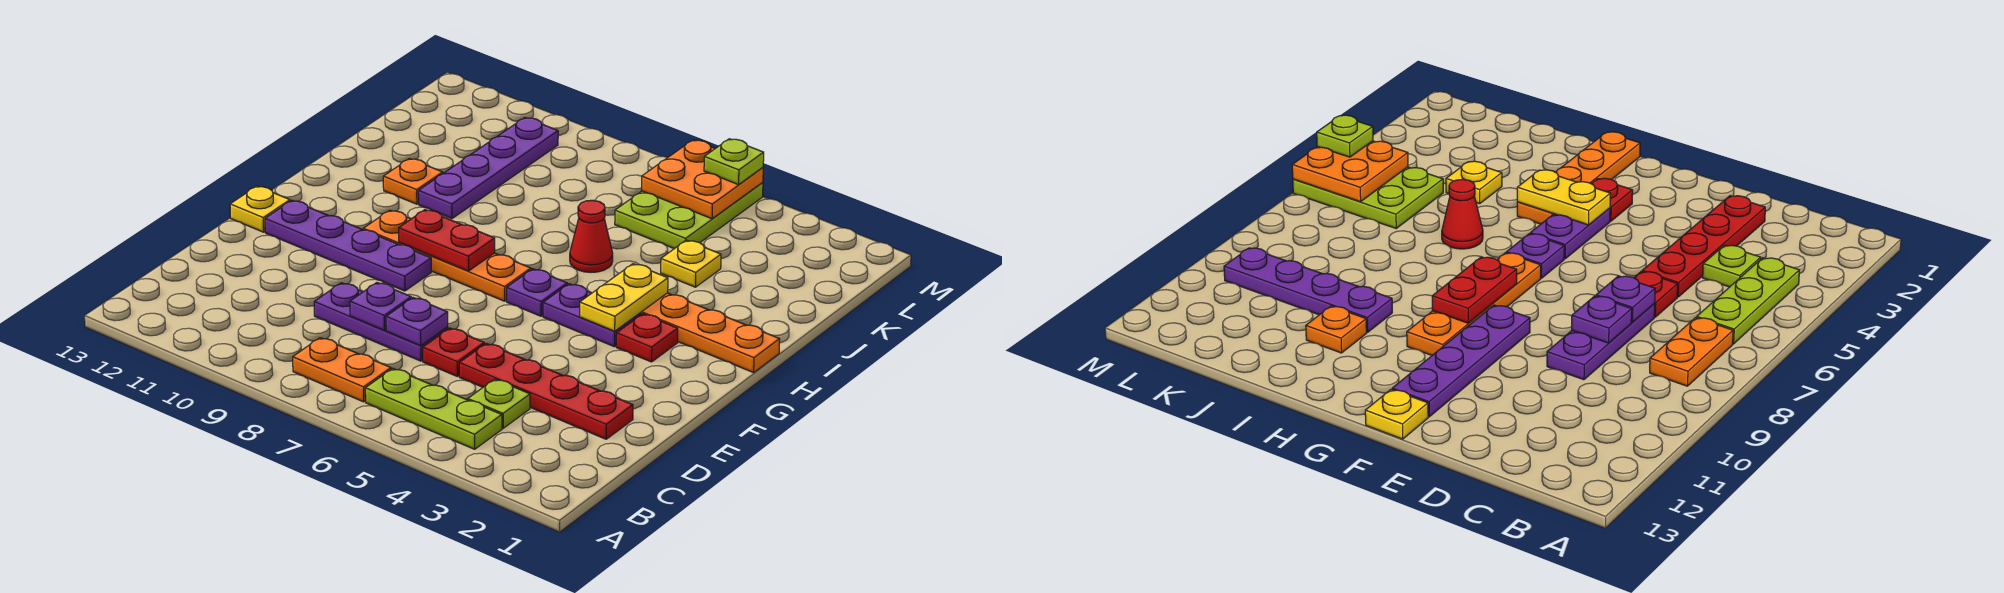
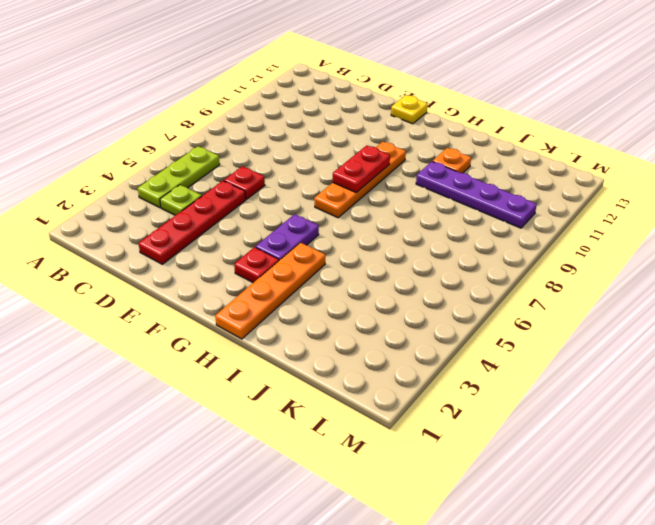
none -> orange plate B7:B8 level 1
none -> purple plate D7:D9 level 1
none -> purple plate F9:F12 level 1

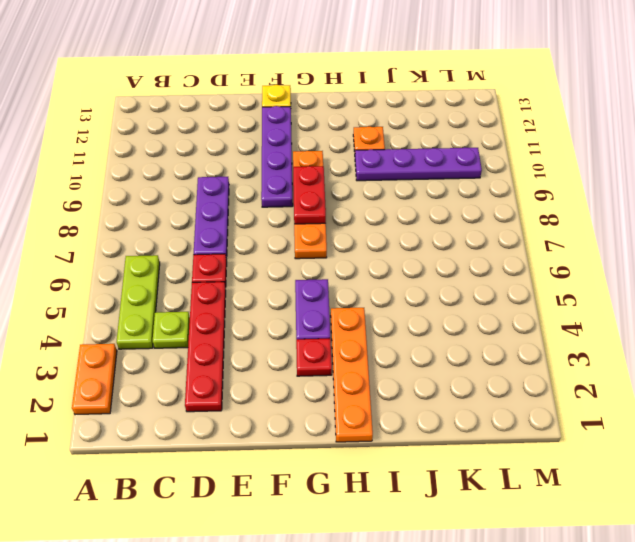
orange plate A2:A3 level 1 -> orange plate B7:B8 level 1
none -> purple plate G6 level 1
none -> red cone I6 level 1
none -> yellow plate J4 level 1

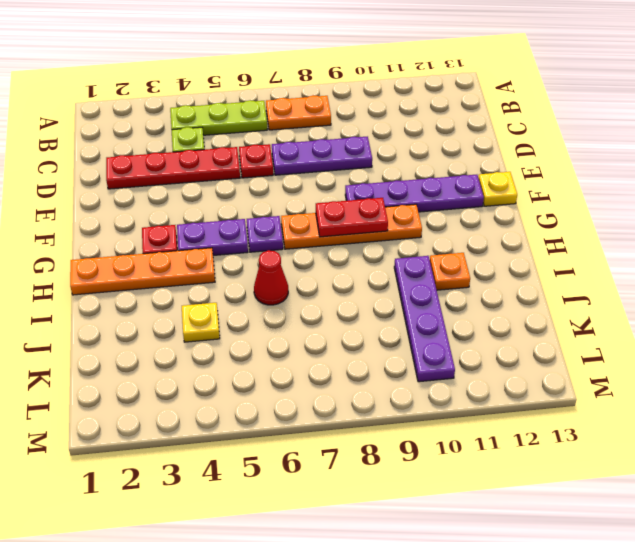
none -> lime plate K5:M6 level 1
none -> purple plate D7 level 2
none -> purple plate D8 level 2

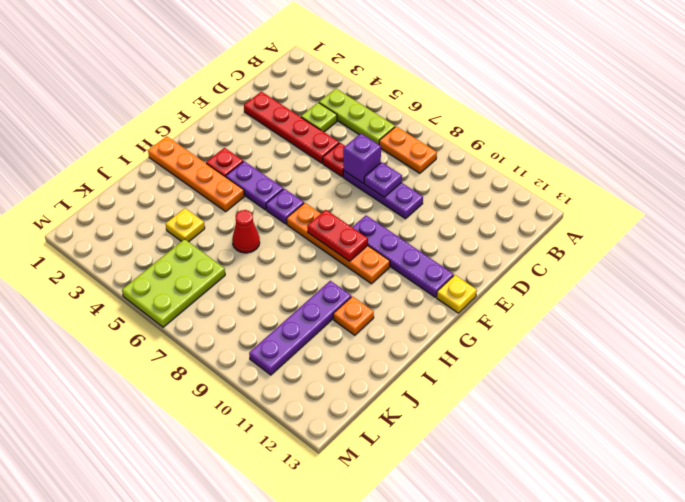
purple brick D7 level 2 -> purple plate D7 level 2
none -> yellow plate G4:H4 level 2
none -> orange plate L5:M6 level 2
none -> lime plate M5 level 3

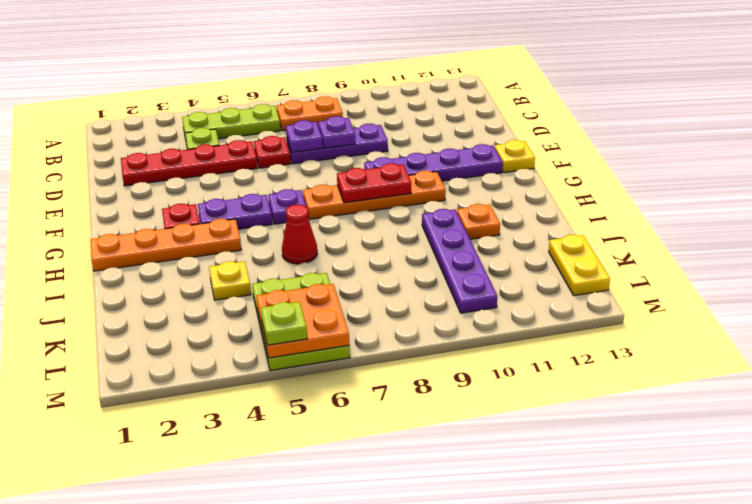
yellow plate K13:L13 level 1 -> yellow plate G4:H4 level 2

